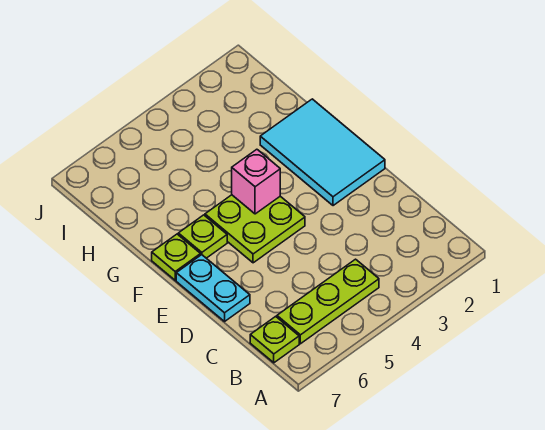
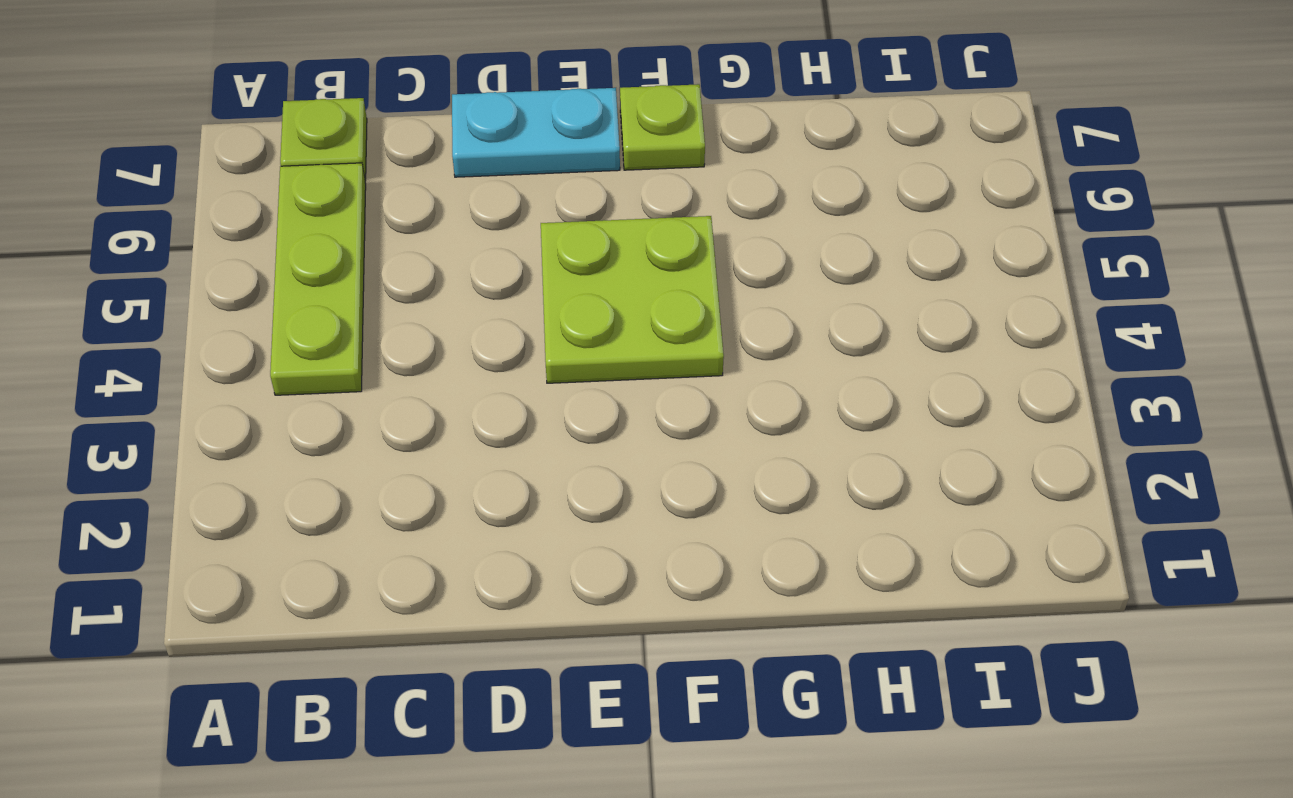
none -> cyan tile E1:G2 level 1
none -> lime plate F6 level 1

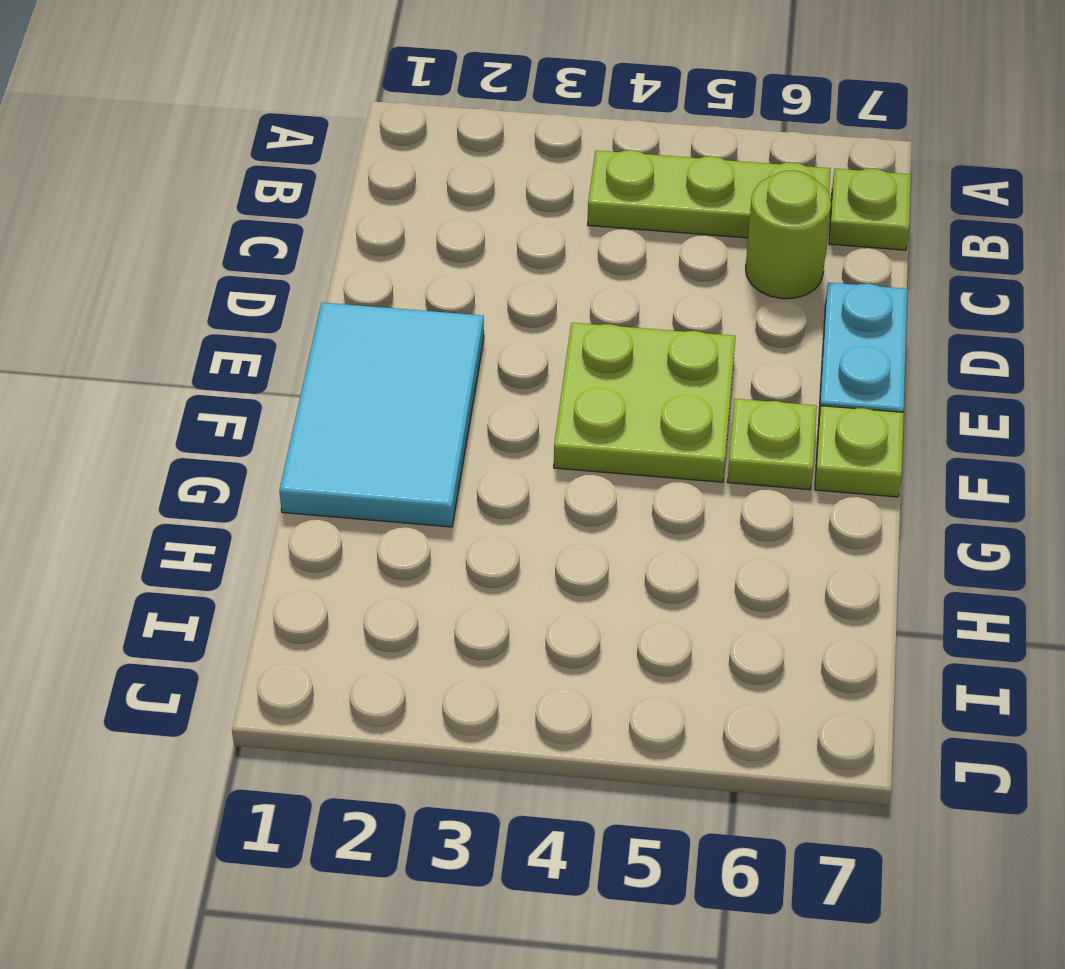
lime round brick C6 level 1 -> none
none -> pink brick F4 level 2

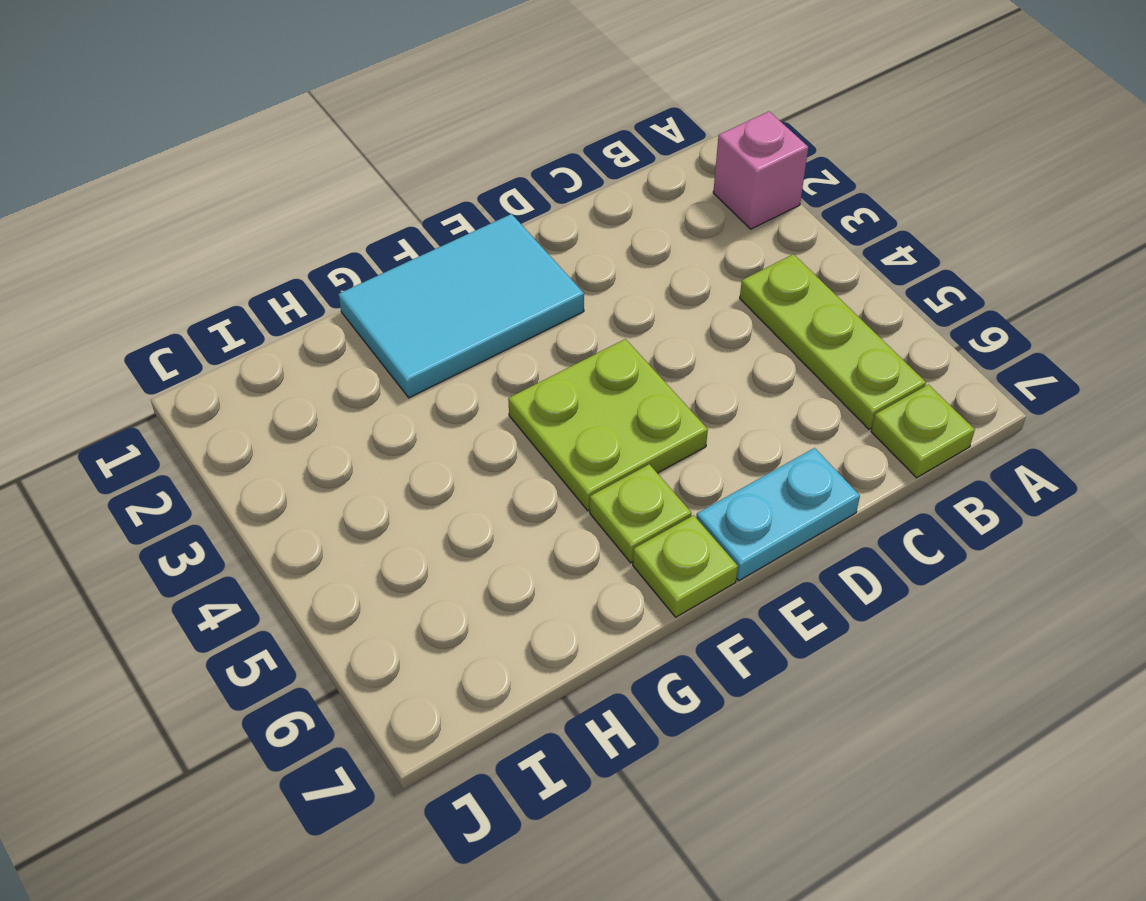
pink brick A2 level 1 -> pink brick F4 level 2

